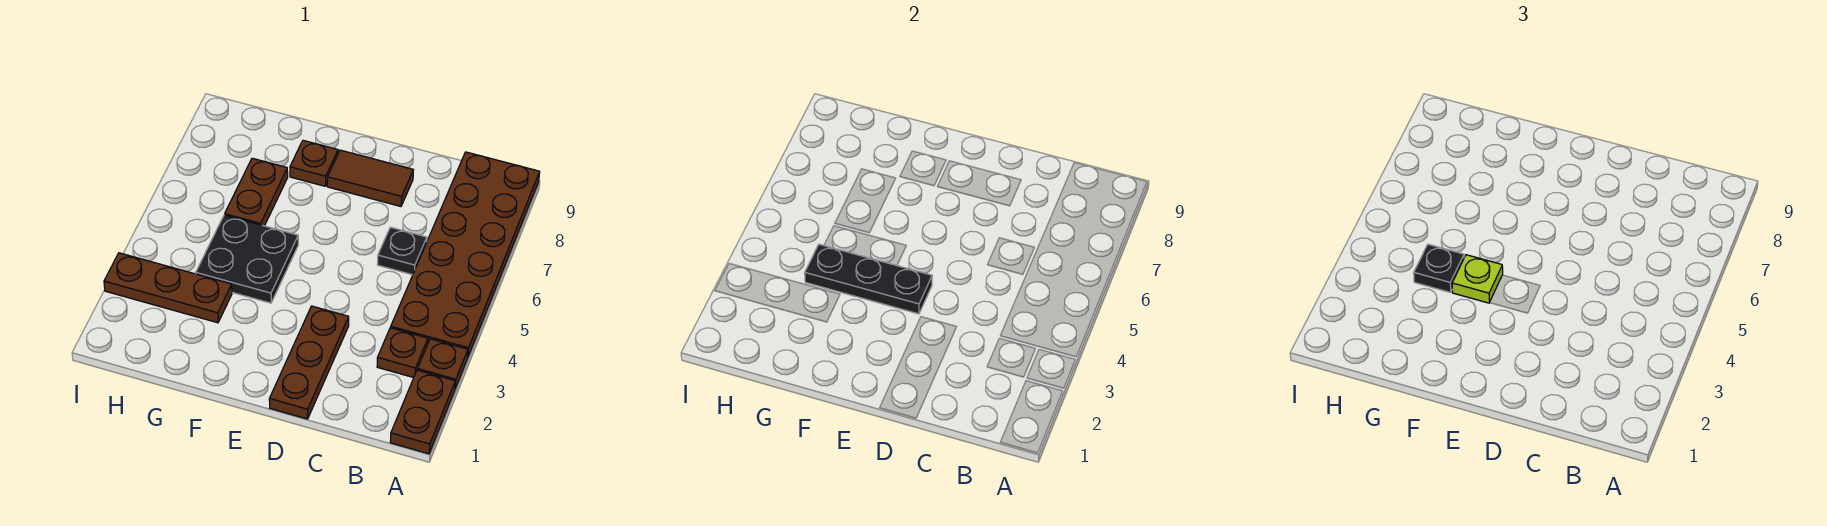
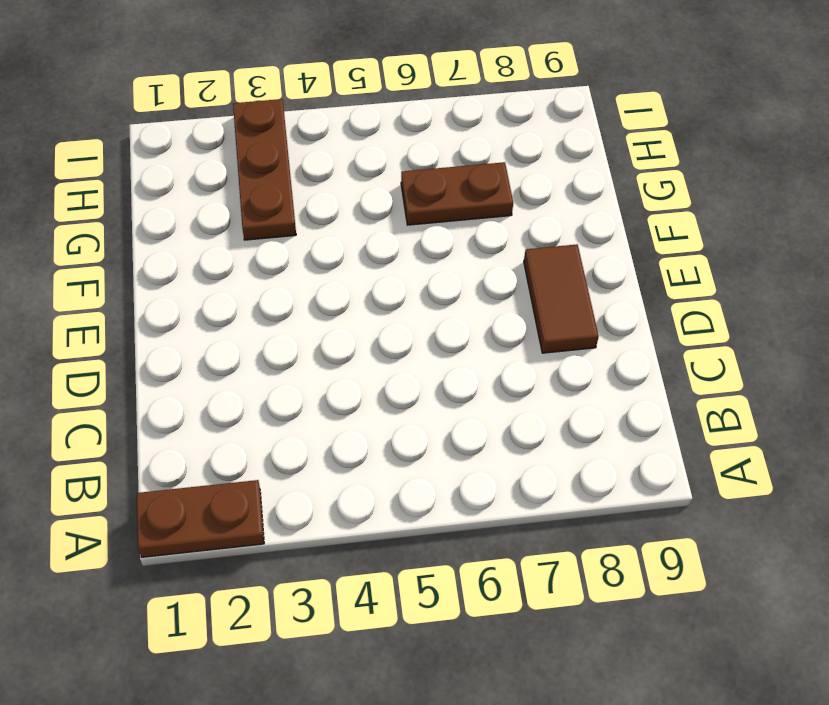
none -> brown plate A3 level 1
none -> brown plate A4:B9 level 1
none -> brown plate B3 level 1

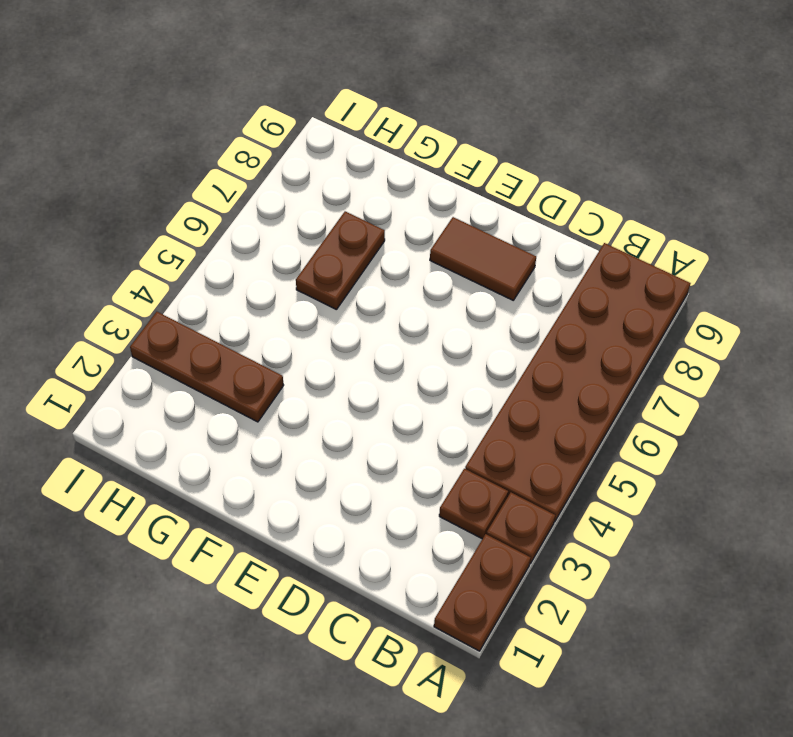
none -> black plate C6 level 1
none -> brown plate D1:D3 level 1
none -> black plate F4:G5 level 1

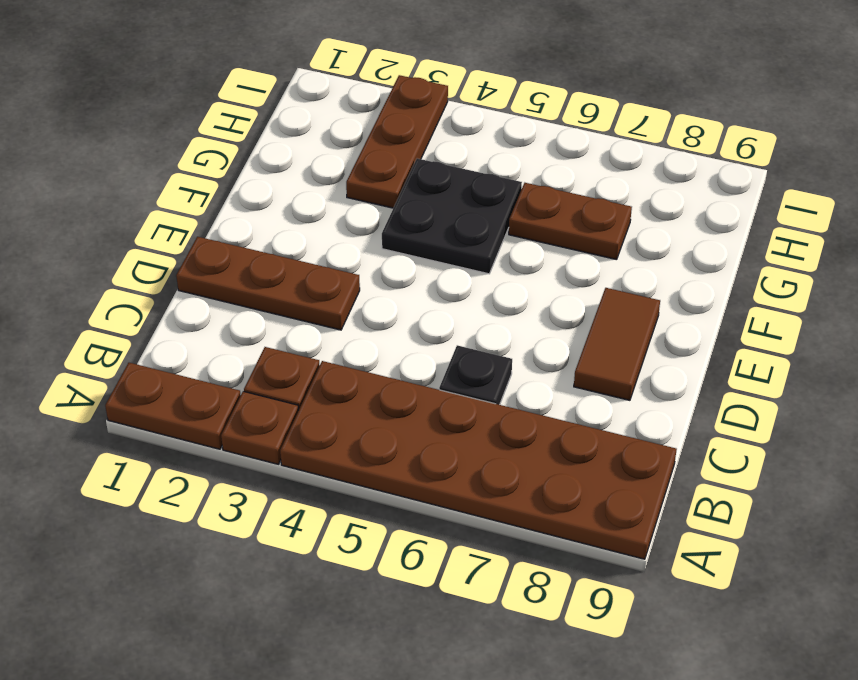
none -> brown plate F8 level 1
none -> black plate E4:G4 level 2
none -> lime plate F4 level 3

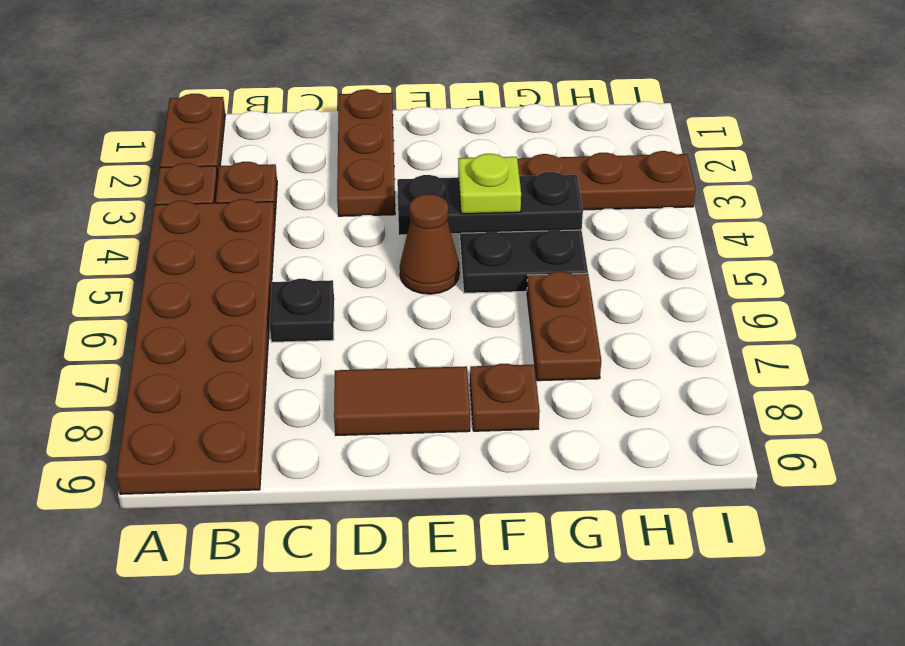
brown cone E5 level 1 -> none
none -> black plate G4 level 3

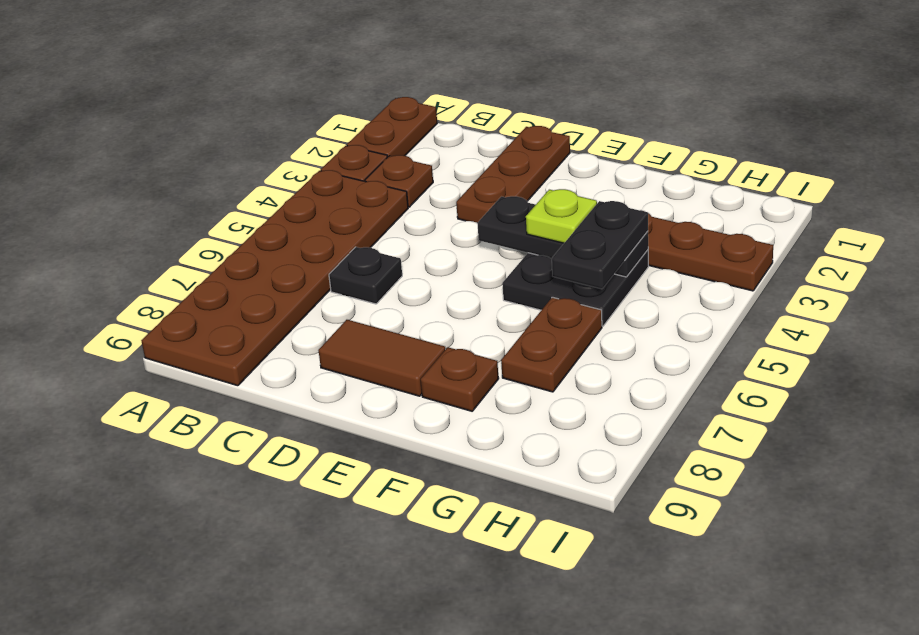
black plate G4:G5 level 3 -> black plate G4 level 3

